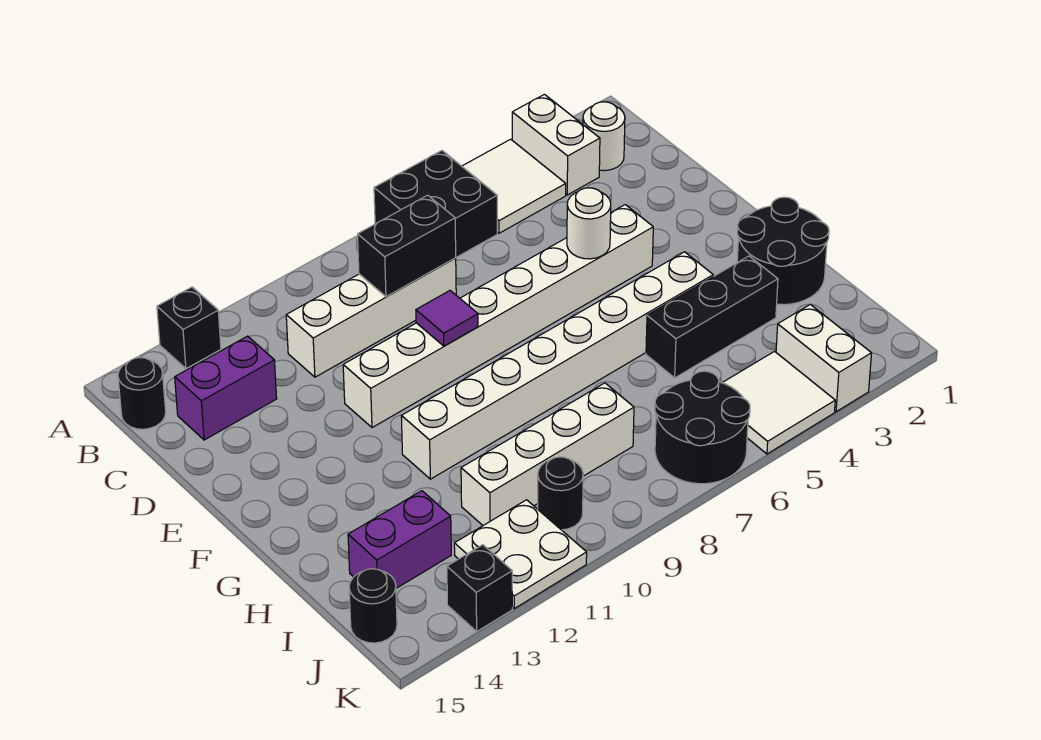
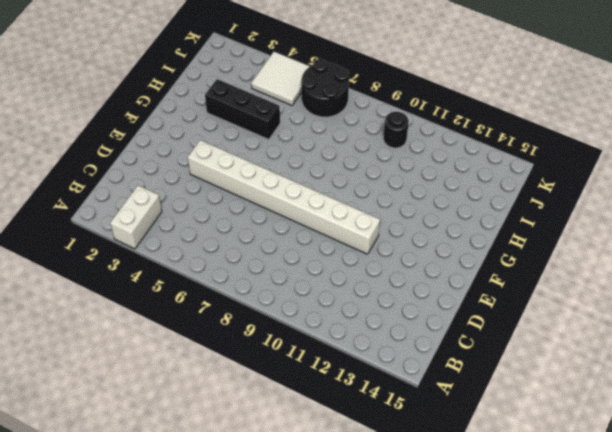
none -> white tile A4:B5 level 1
none -> black brick A6:B7 level 1
none -> black brick A13 level 1

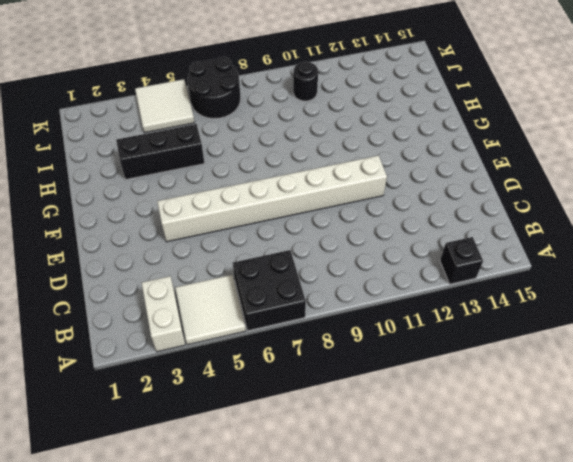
none -> white round brick B2 level 1
none -> black round brick B15 level 1
none -> white brick C8:C11 level 1

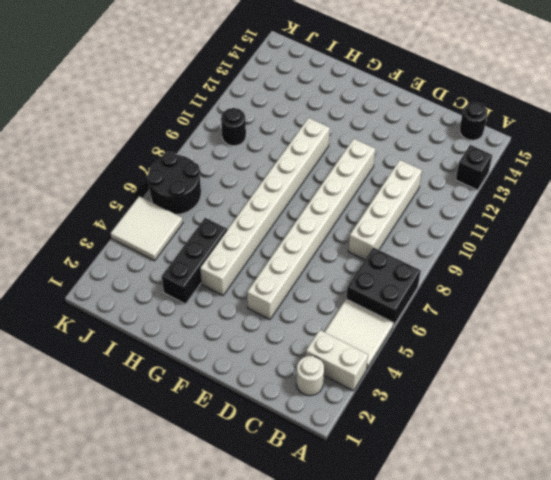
none -> purple brick C13:C14 level 1
none -> black round brick G1:H2 level 1
none -> white brick I8:I11 level 1

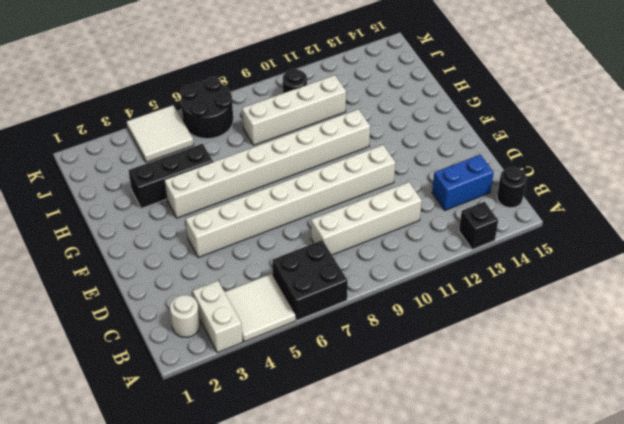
blue brick C13:C14 level 1 -> purple brick C13:C14 level 1
none -> black round brick G1:H2 level 1
none -> purple brick I13:I14 level 1
none -> white brick J3:K3 level 1

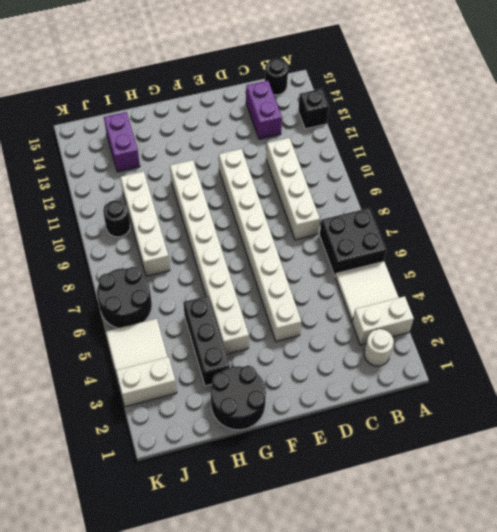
none -> white plate J11:K12 level 1
none -> black round brick J15 level 1
none -> black brick K13 level 1

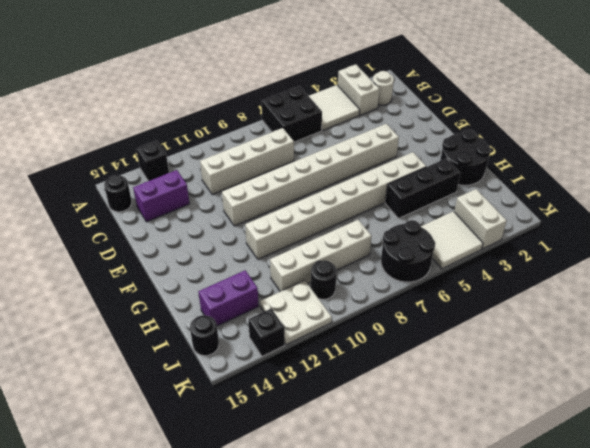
none -> black brick C8:C9 level 2
none -> white round brick E5 level 2
none -> purple tile E9 level 2

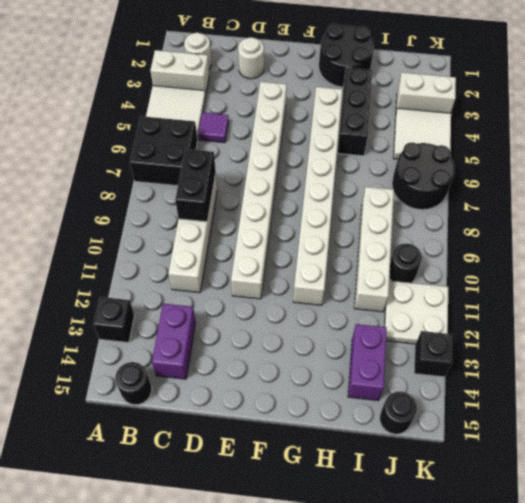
purple tile C5 level 1 -> purple tile E9 level 2
white round brick D2 level 1 -> white round brick E5 level 2

